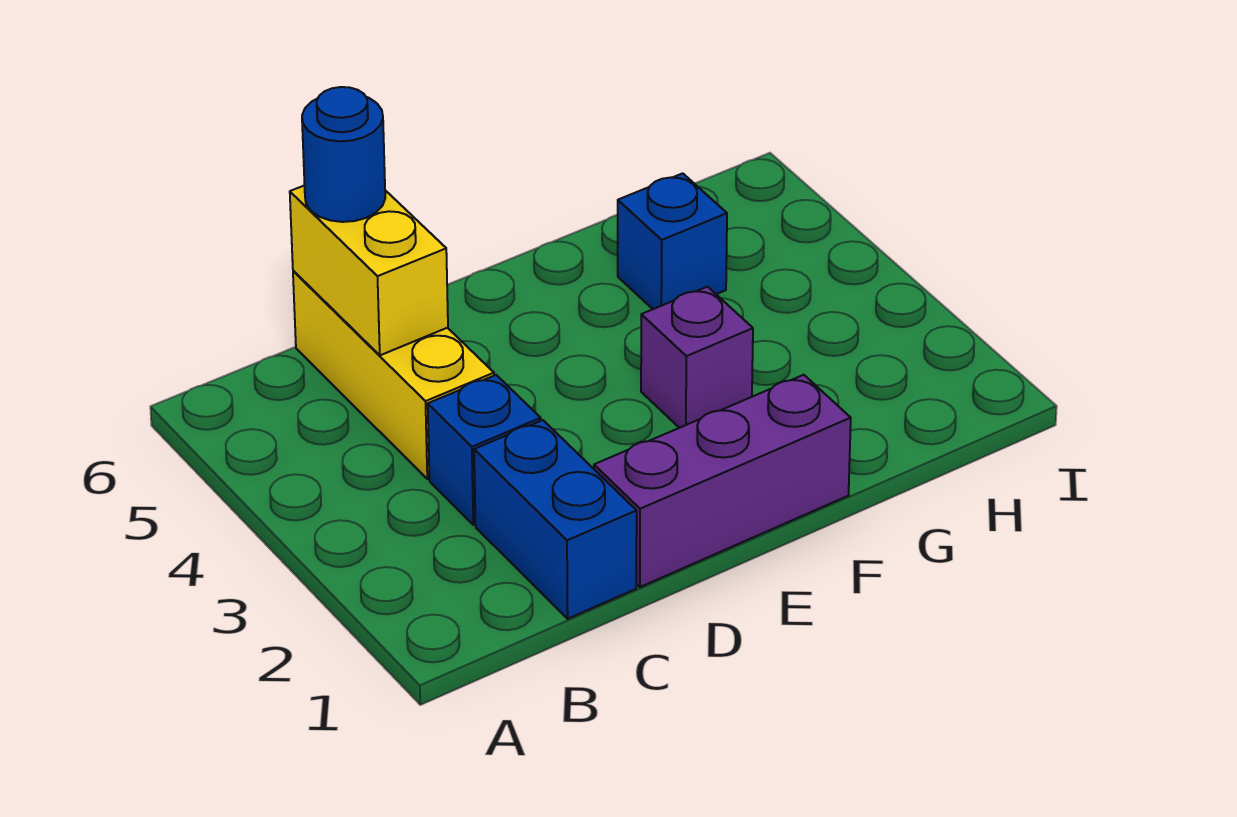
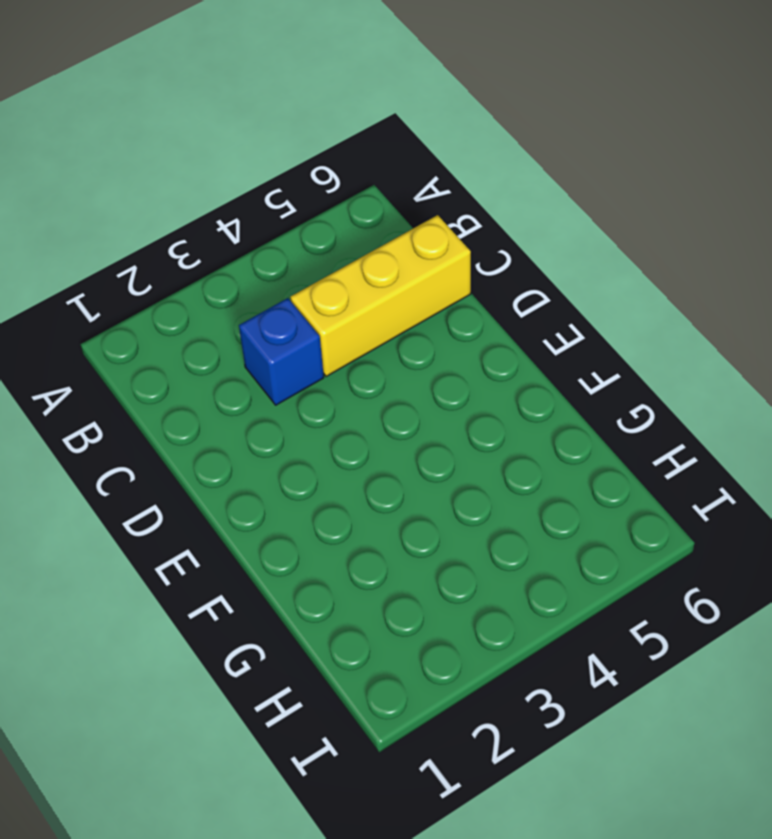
none -> blue brick C1:C2 level 1
none -> purple brick D1:F1 level 1

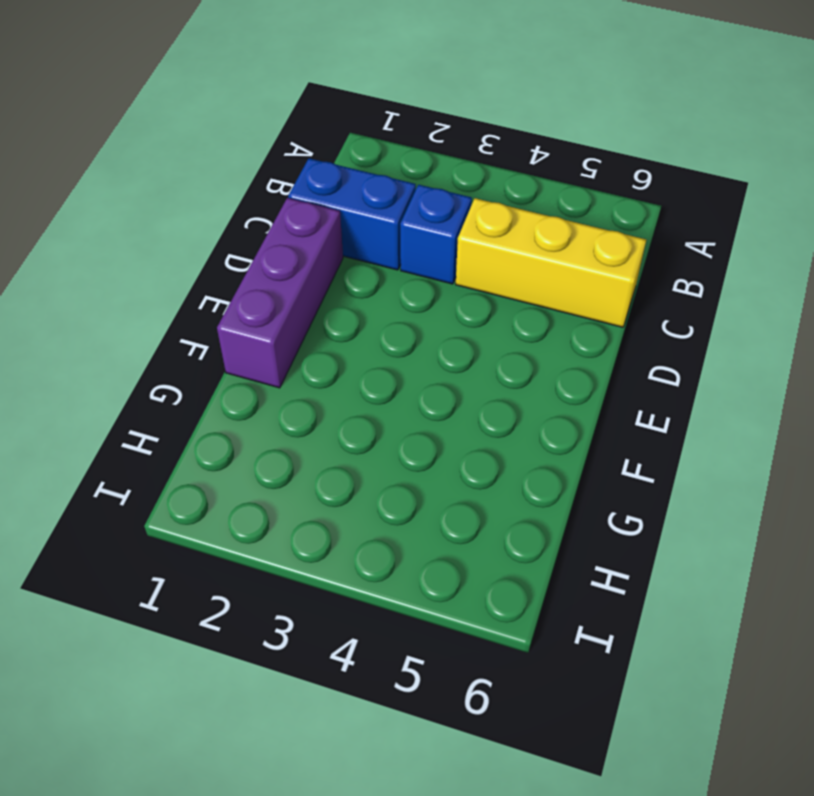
none -> purple brick F3 level 1
none -> blue brick G5 level 1

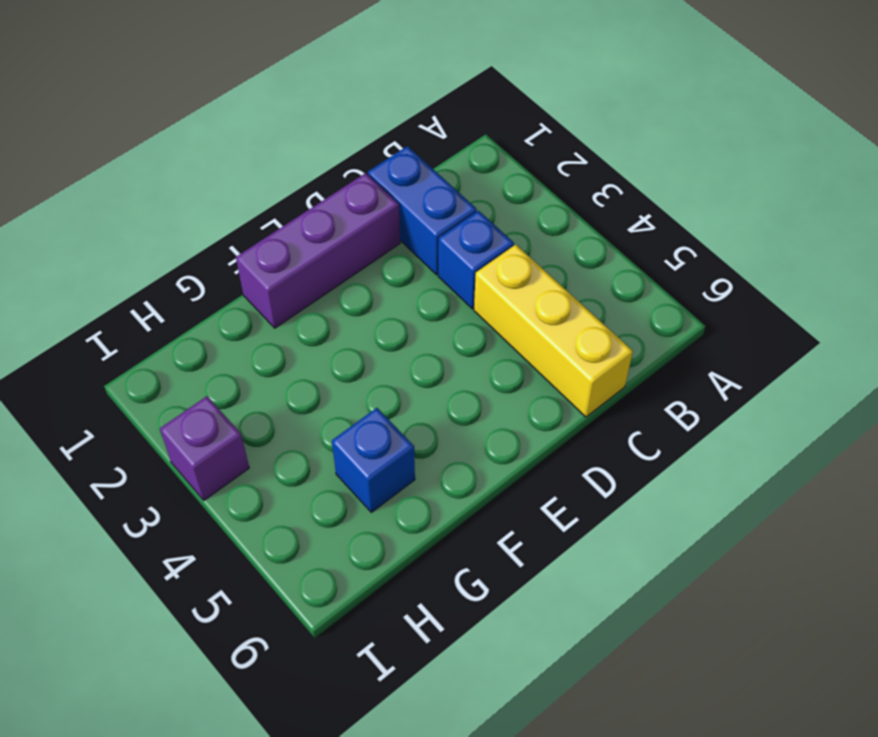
purple brick I3 level 1 -> purple brick F3 level 1
none -> yellow brick C5:C6 level 2
none -> blue round brick C6 level 3

